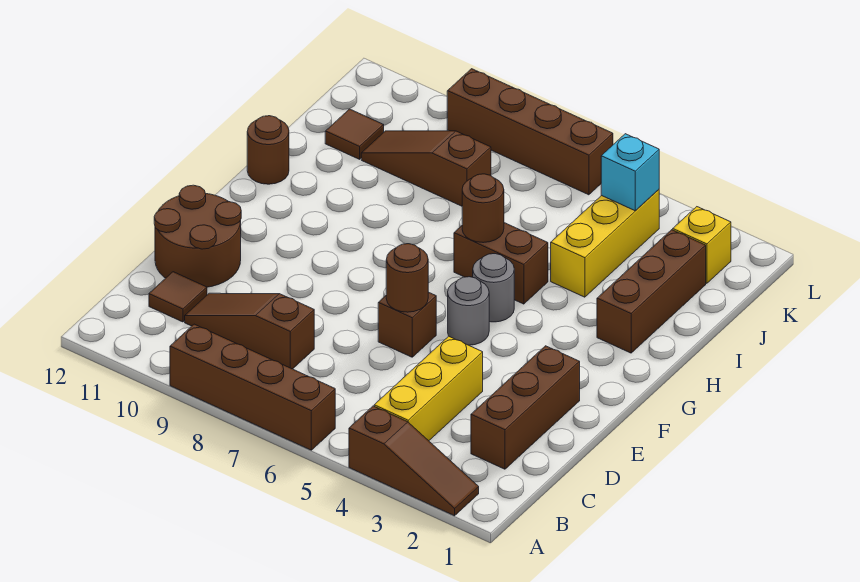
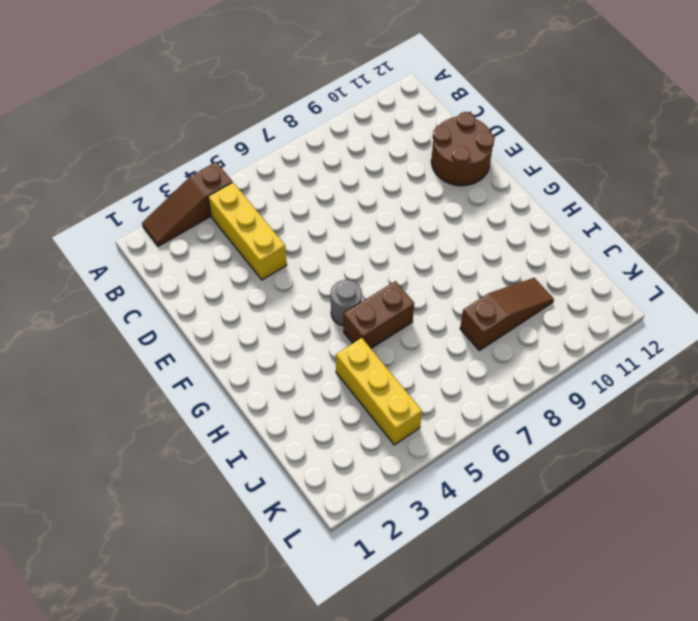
none -> brown brick A6:A9 level 1
none -> brown brick C2:E2 level 1
none -> brown slope C8:C10 level 1 top 8

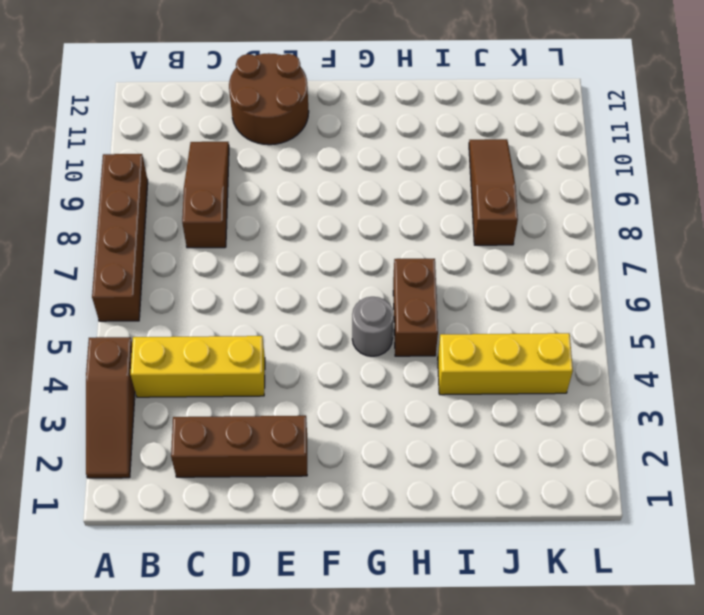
none -> brown tile C11 level 1
none -> brown brick E6 level 1
none -> grey round brick F5 level 1

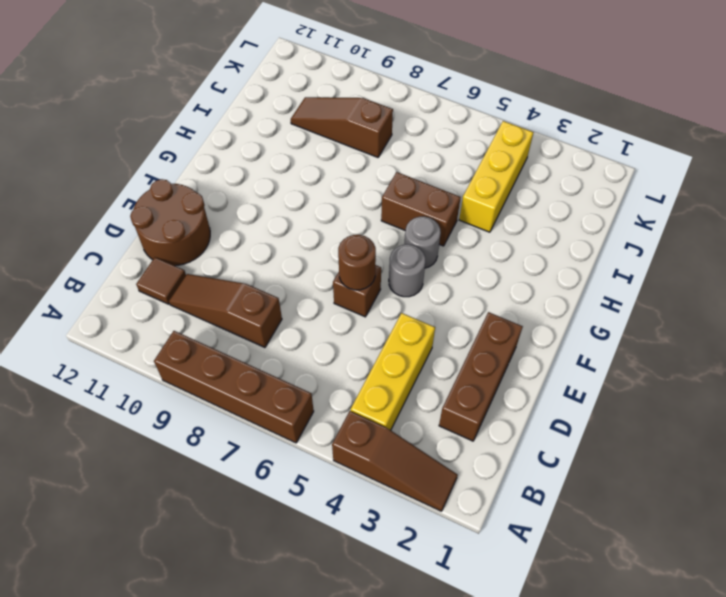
none -> brown brick H2:J2 level 1
none -> brown round brick H12 level 1
none -> brown tile J11 level 1

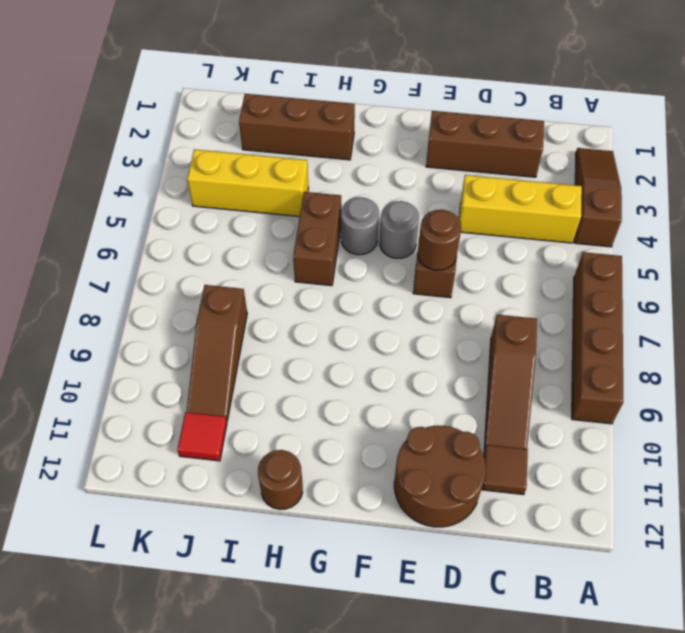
red tile J11 level 1 -> brown tile J11 level 1
none -> yellow brick K2 level 1
none -> brown brick L6:L9 level 1
none -> brown round brick H6 level 2

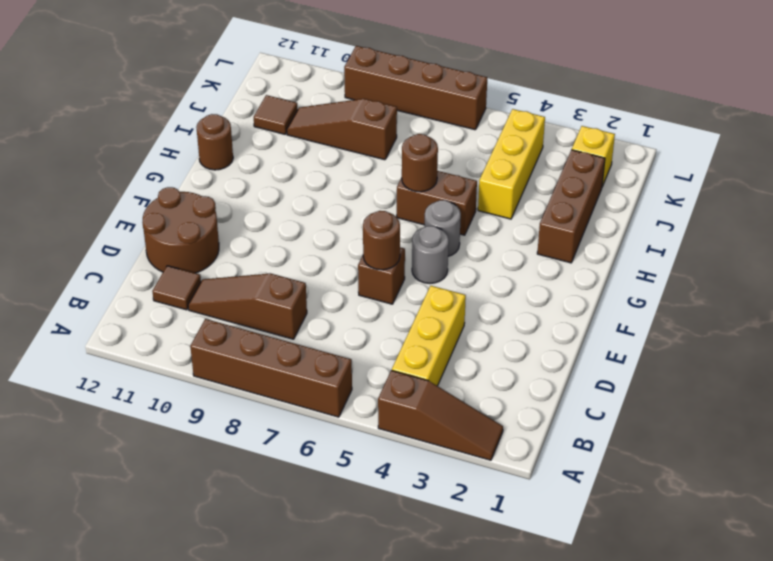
none -> brown brick C2:E2 level 1
none -> cyan brick K4 level 2

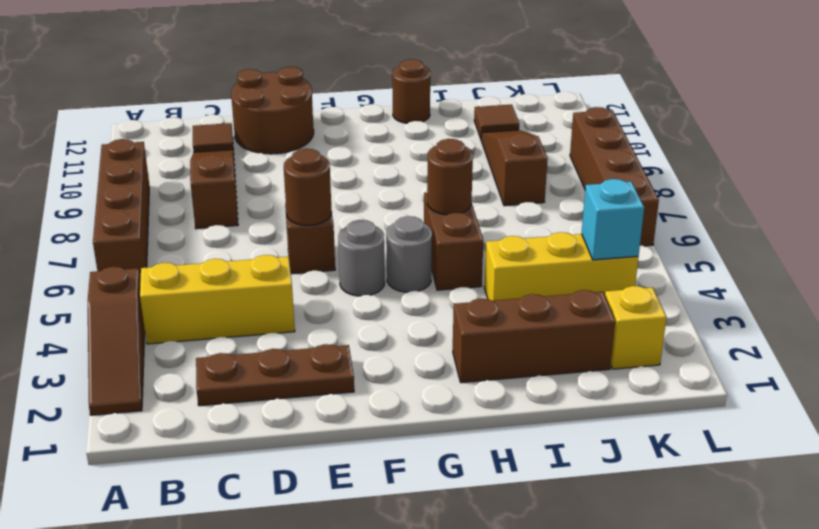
brown plate C2:E2 level 1 -> brown brick C2:E2 level 1

